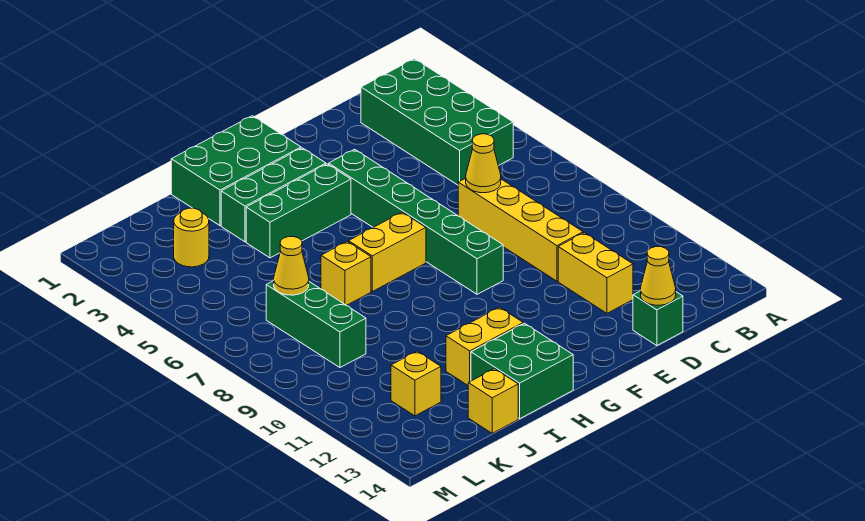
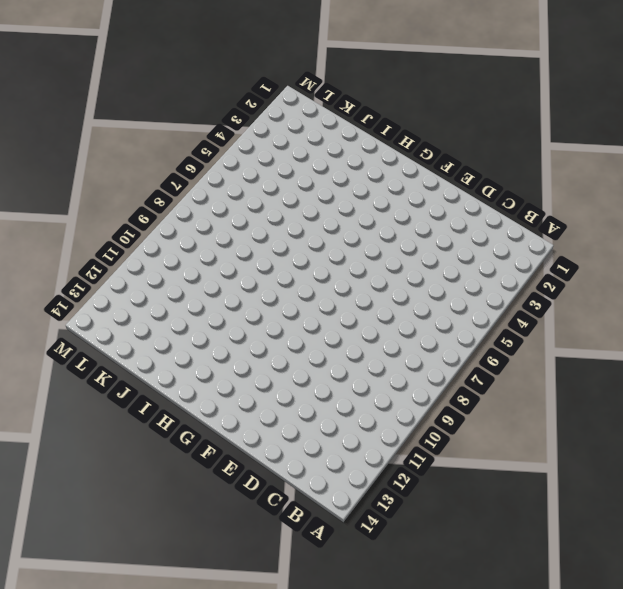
none -> green brick B2:C5 level 1
none -> yellow brick D7:D10 level 1
none -> yellow brick D11:D12 level 1

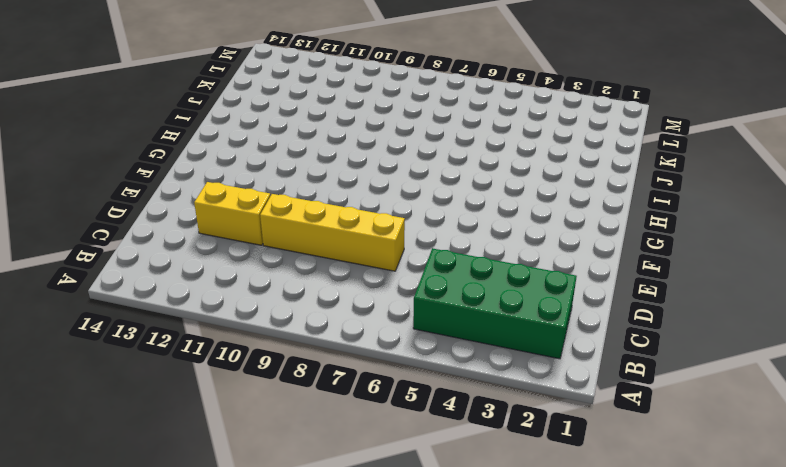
none -> green brick D14 level 1
none -> green brick F4:F9 level 1
none -> green brick G1:I2 level 1

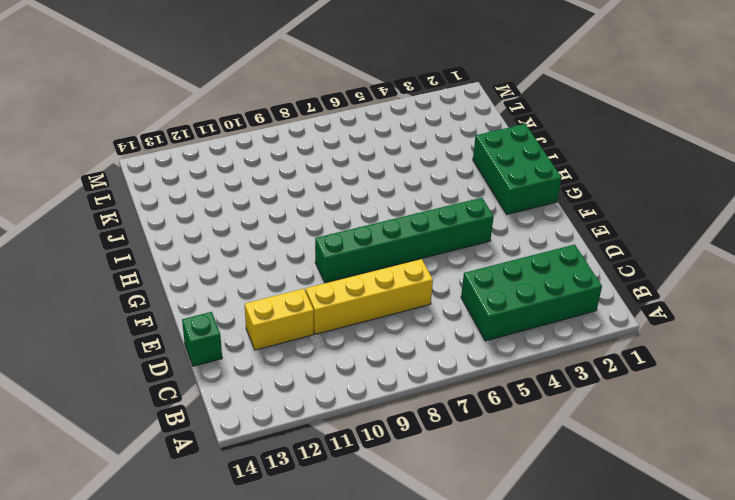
none -> green brick G3:I3 level 1
none -> green brick G4:I4 level 1
none -> yellow brick G7:H7 level 1

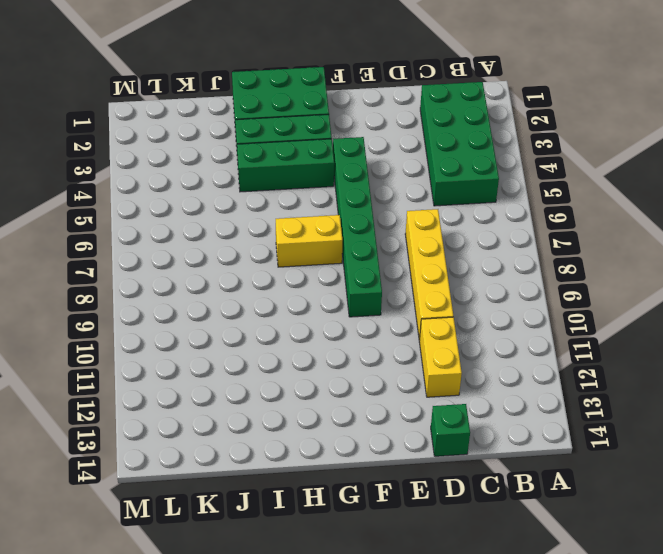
none -> yellow brick H12:I12 level 1
none -> green brick H13:I14 level 1
none -> yellow brick I7 level 1

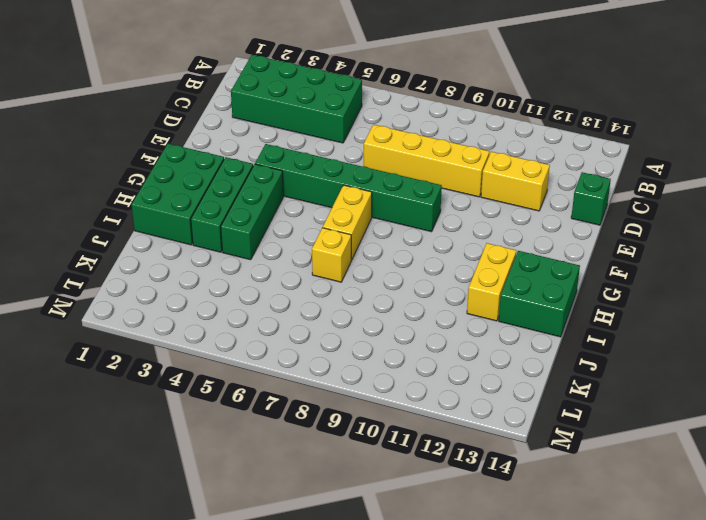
none -> yellow brick J14 level 1
none -> yellow round brick K3 level 1
none -> green brick K7:K9 level 1

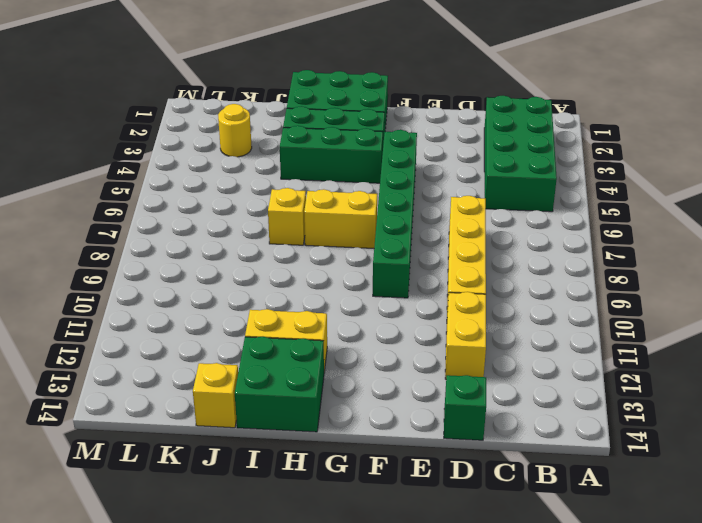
none -> green brick K7:K9 level 1
none -> yellow brick K12 level 1
none -> yellow cone D7 level 2

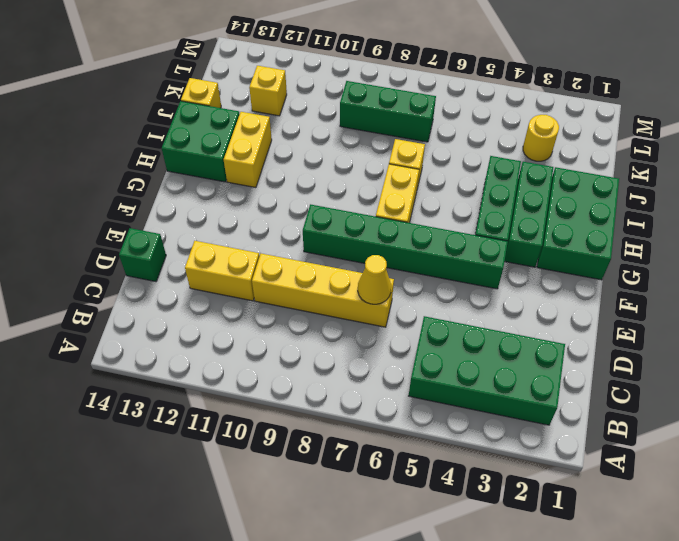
none -> yellow cone D14 level 2
none -> yellow cone K7 level 2

